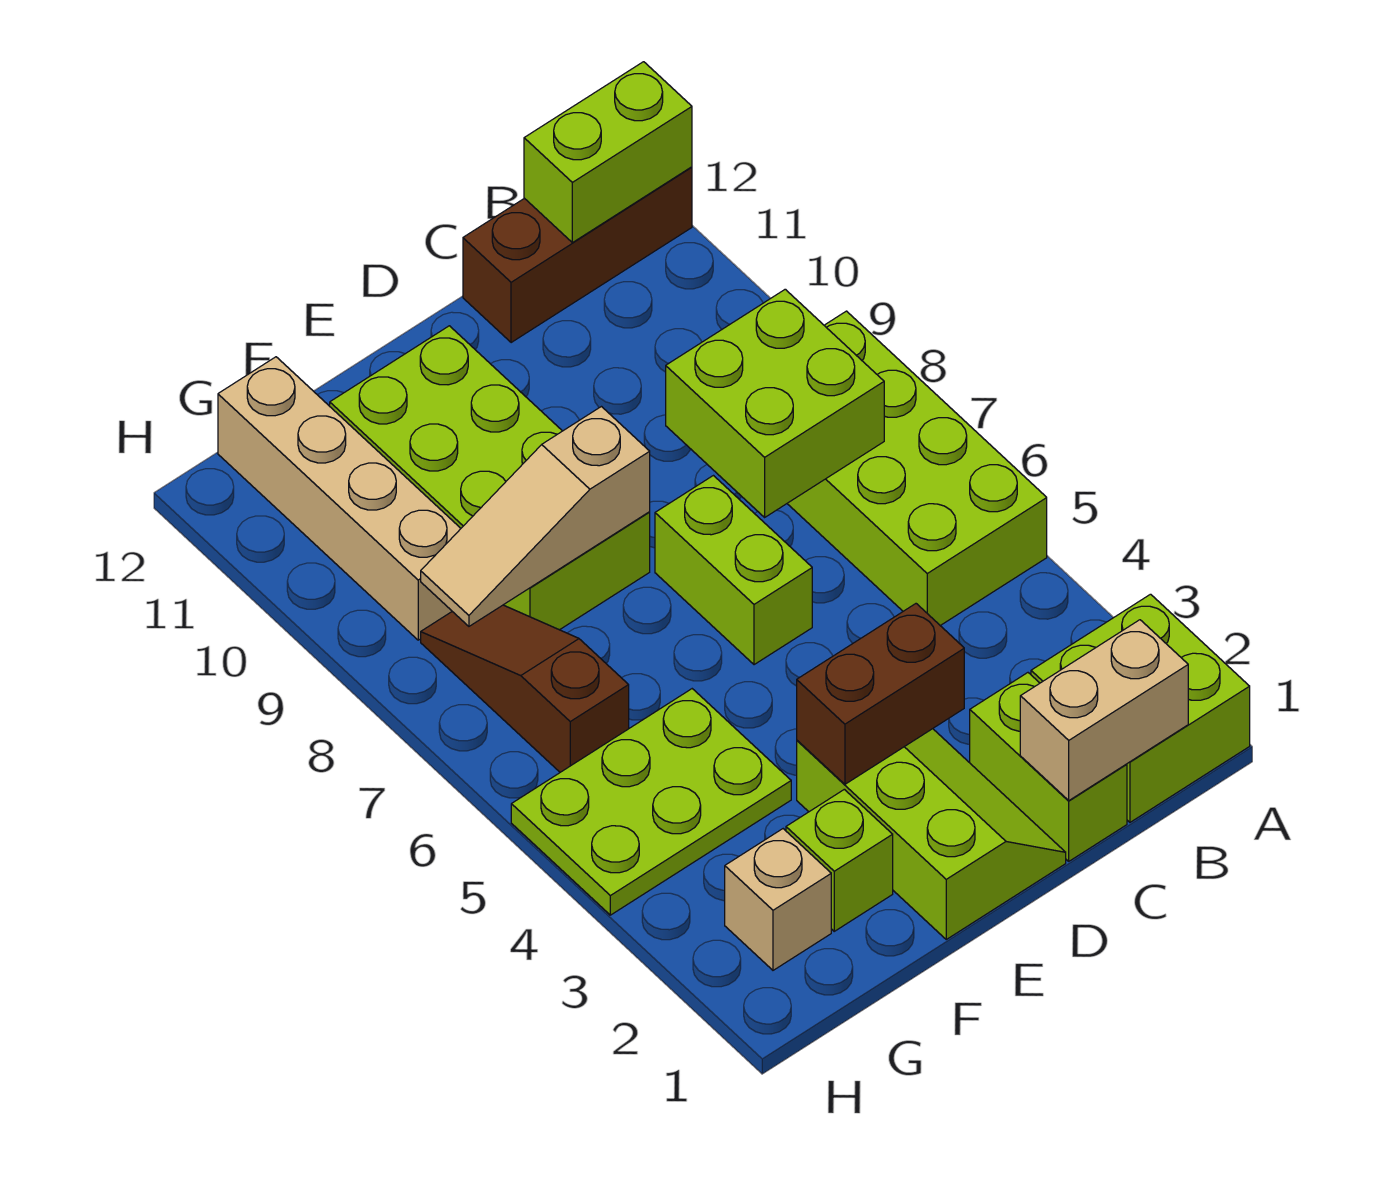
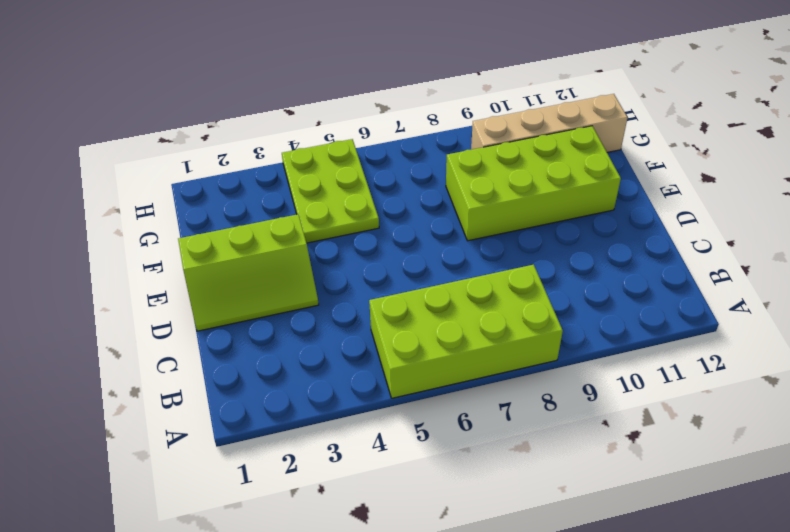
none -> lime brick A1:B2 level 1
none -> brown brick A12:C12 level 1
none -> lime brick C1:C2 level 1

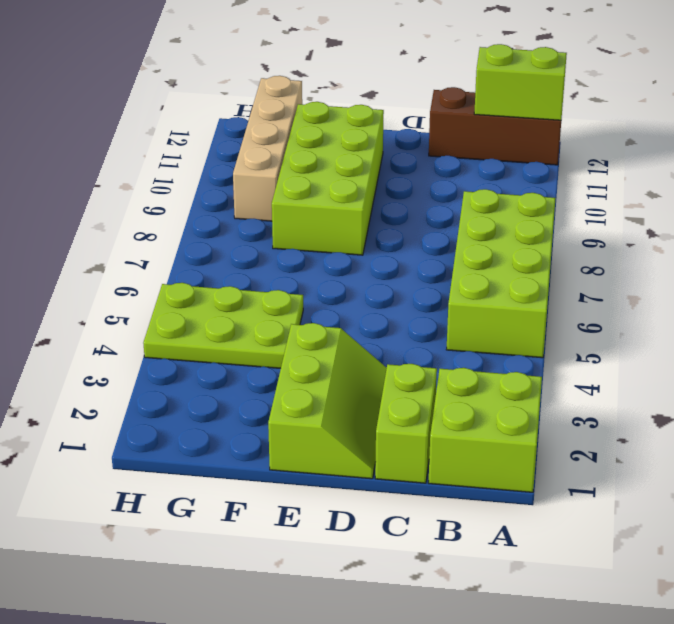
none -> lime brick D6:D7 level 1
none -> lime brick F2 level 1
none -> tan brick G2 level 1

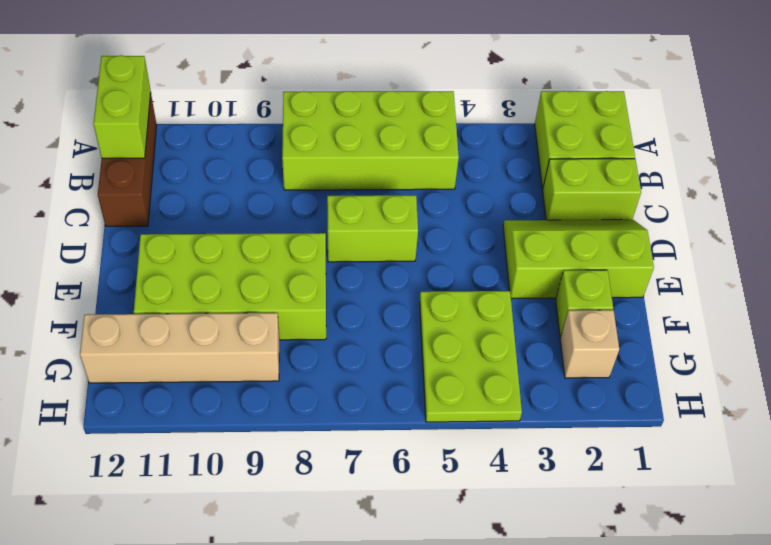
none -> brown slope G6:G8 level 1 top 6
none -> tan brick B1:C1 level 2
none -> lime brick B7:C8 level 2

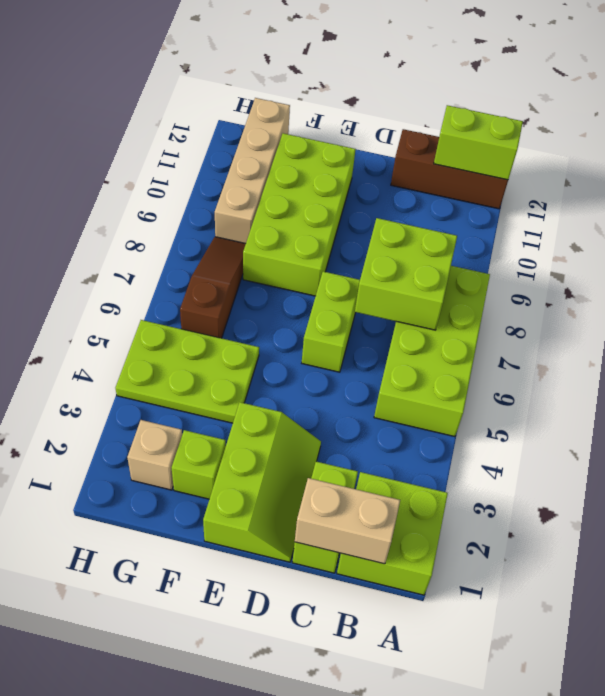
none -> brown brick D3:E3 level 2
none -> tan slope E8:G8 level 2 top E

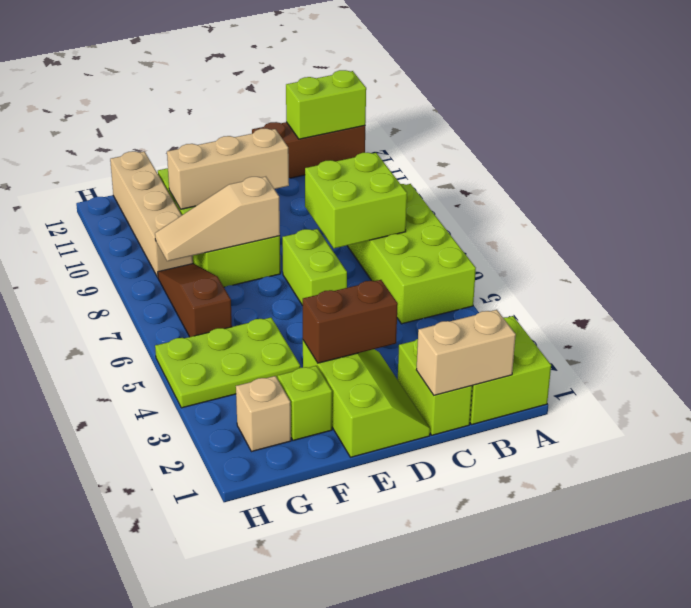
tan brick D10:F10 level 2 -> none

